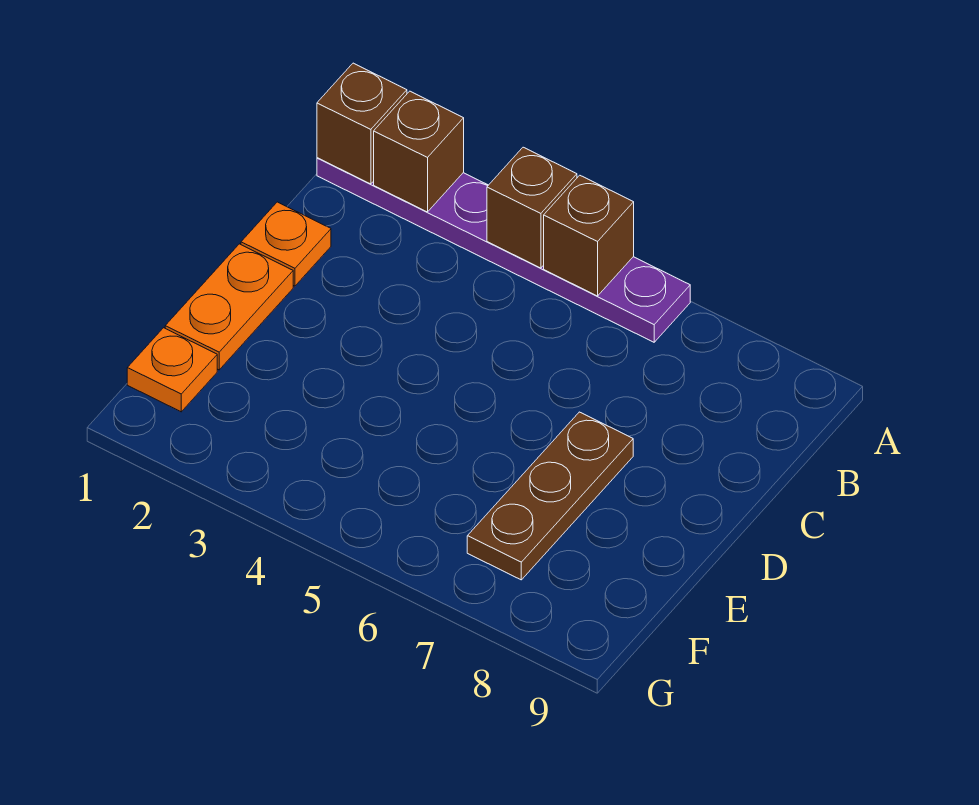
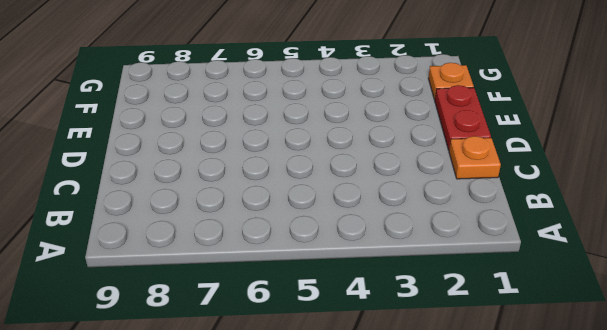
red plate D1:E1 level 1 -> orange plate D1:E1 level 1
none -> purple plate A1:A6 level 1
none -> brown plate D7:F7 level 1

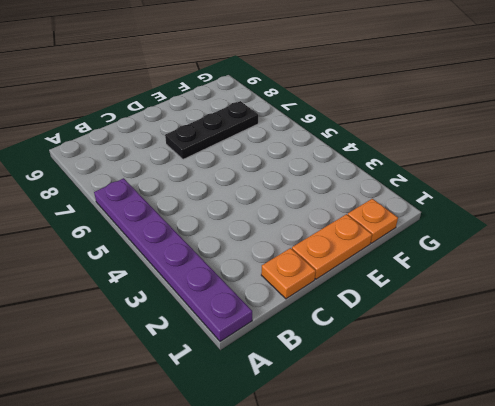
black plate D7:F7 level 1 -> brown plate D7:F7 level 1
none -> brown brick A1 level 2
none -> brown brick A2 level 2

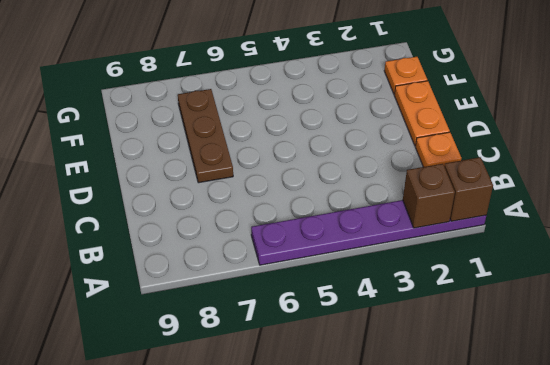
none -> brown brick A4 level 2
none -> brown brick A5 level 2

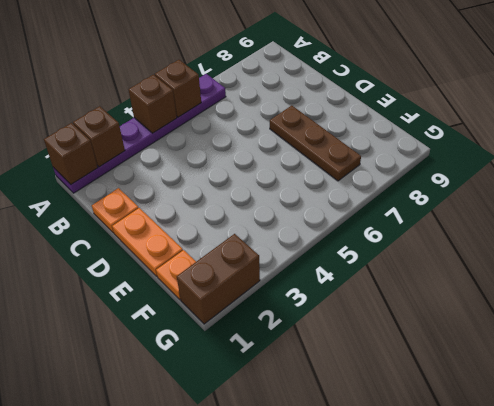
brown brick G1:G2 level 1 -> none

